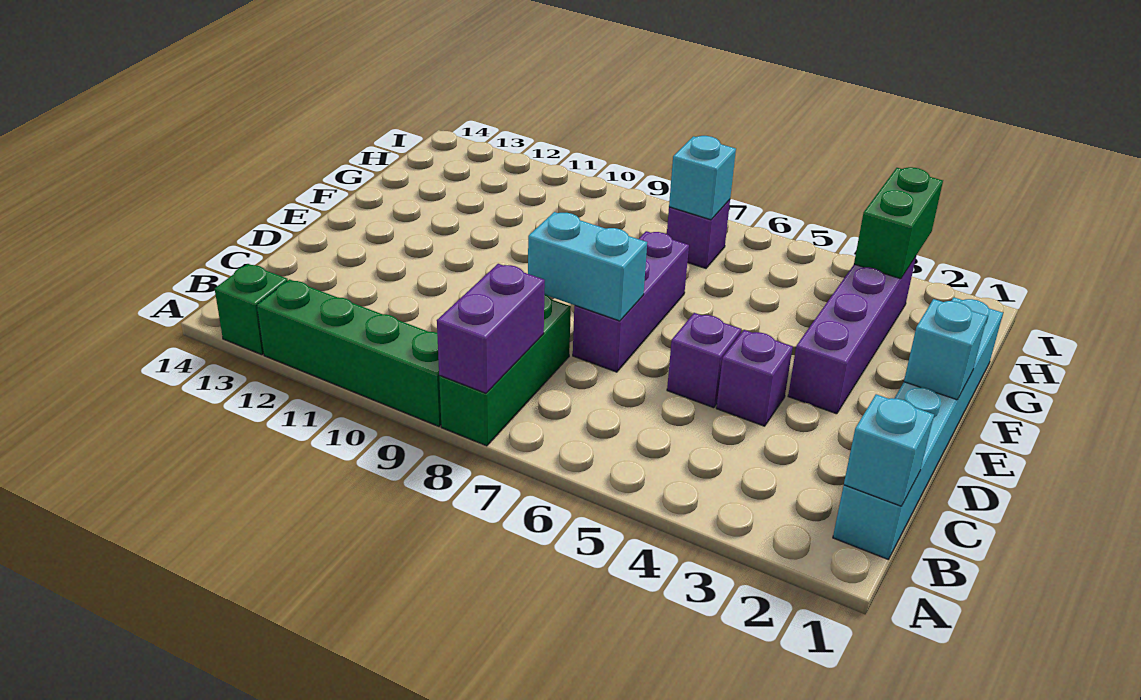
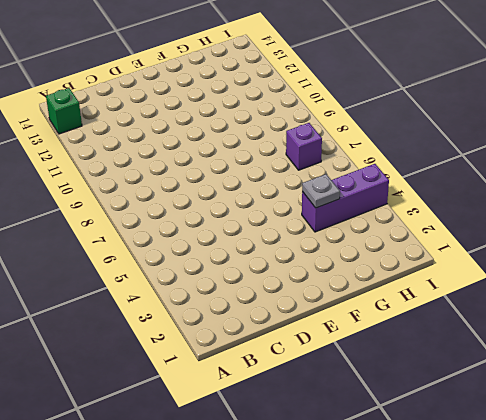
purple brick G4:I4 level 1 -> purple brick D7:F7 level 1
grey plate G4 level 2 -> none
none -> green brick A8:C8 level 1
none -> green brick A9:A12 level 1
none -> cyan brick B1:G1 level 1

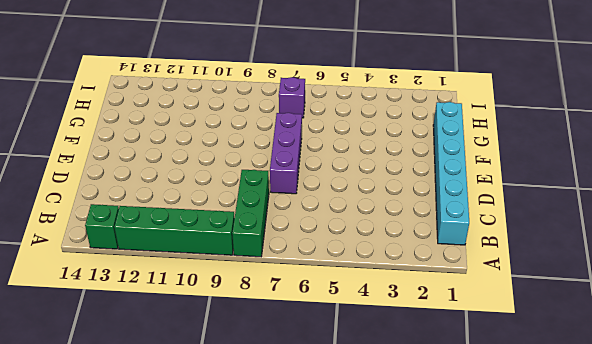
none -> purple brick D4 level 1
none -> purple brick D5 level 1
none -> purple brick E3:H3 level 1

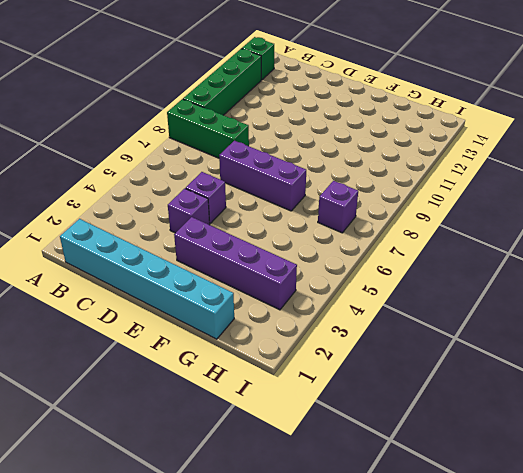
none -> purple brick A8:B8 level 2
none -> cyan brick B1 level 2
none -> cyan brick D7:D8 level 2

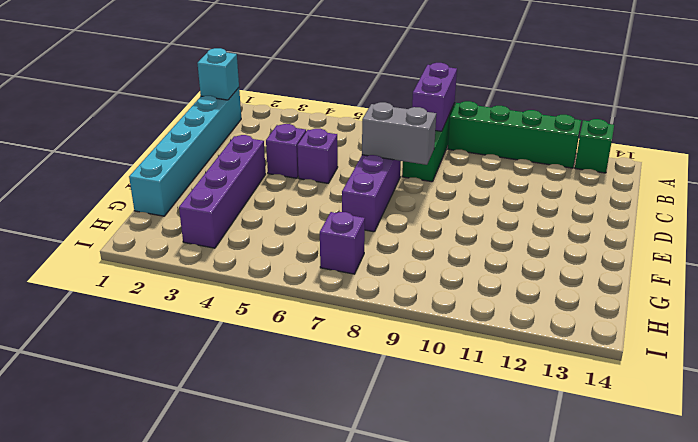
grey brick D7:D8 level 2 -> cyan brick D7:D8 level 2
none -> cyan brick E1 level 2
none -> green brick H3:I3 level 2
none -> cyan brick H7 level 2

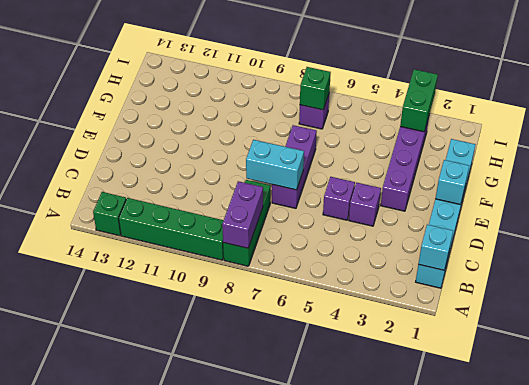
green brick H7 level 2 -> cyan brick H7 level 2

